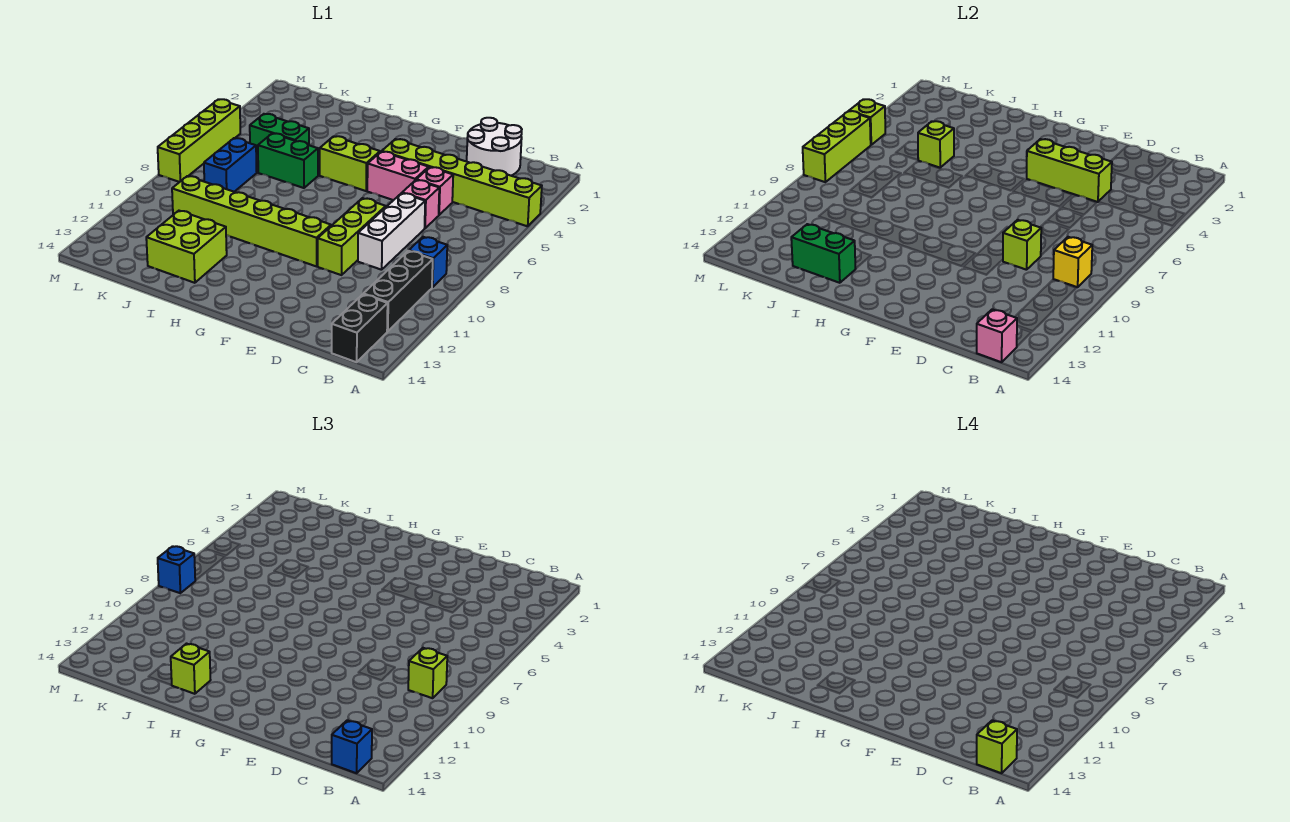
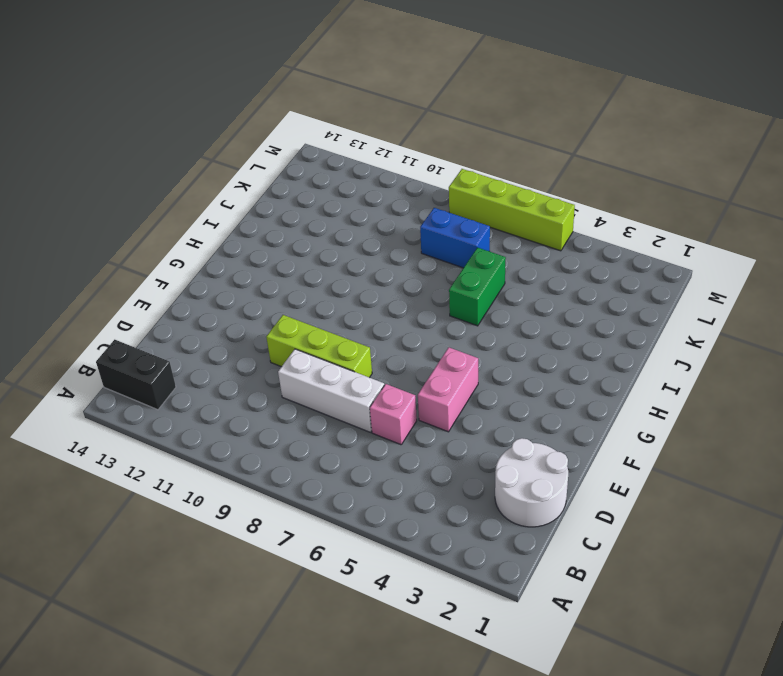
none -> lime brick A4:F4 level 1
none -> blue brick B9 level 1
none -> black brick B10:B12 level 1
none -> pink brick D5 level 1

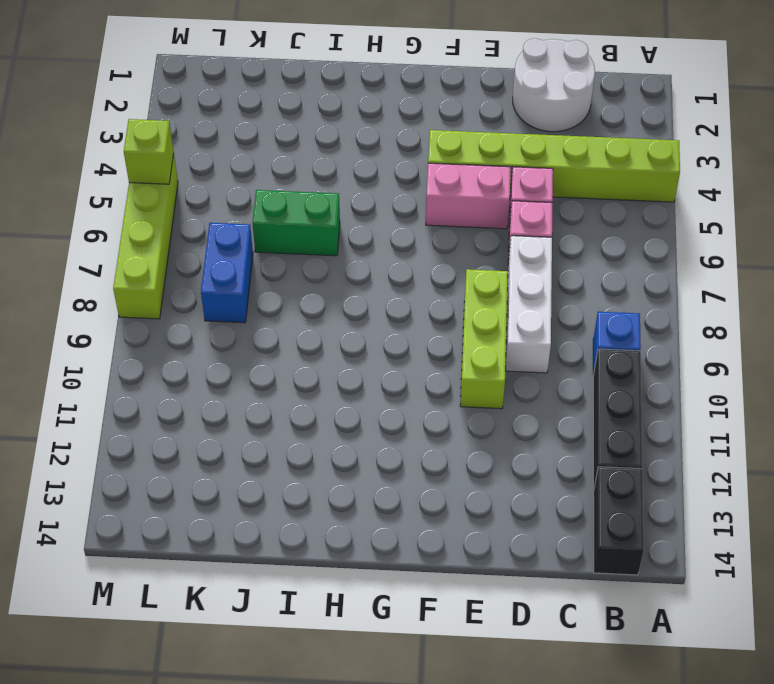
none -> lime brick F10:K10 level 1
none -> lime brick G5:H5 level 1
none -> lime brick I12:J13 level 1
none -> green brick J5:K5 level 1

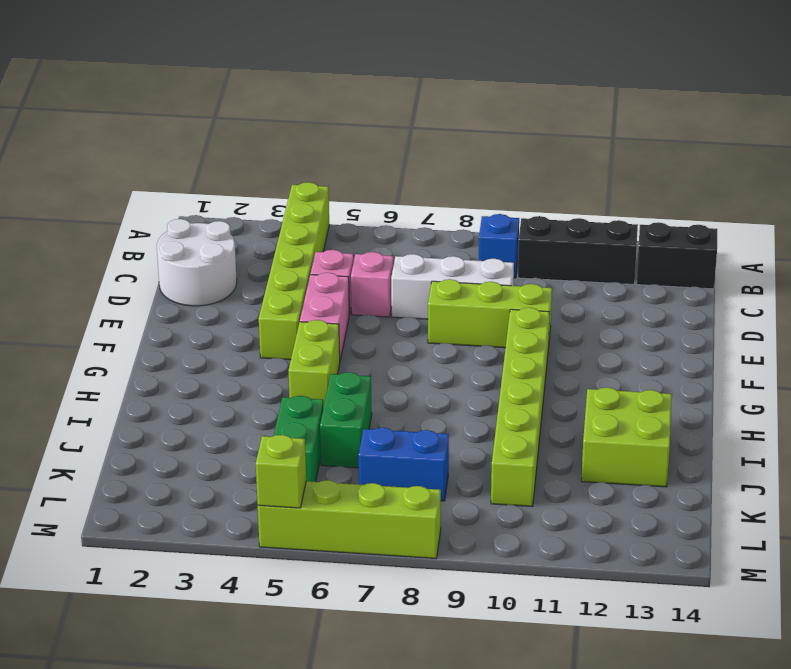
none -> yellow brick B9 level 2
none -> pink brick B14 level 2
none -> lime brick D4:F4 level 2
none -> lime brick D9 level 2

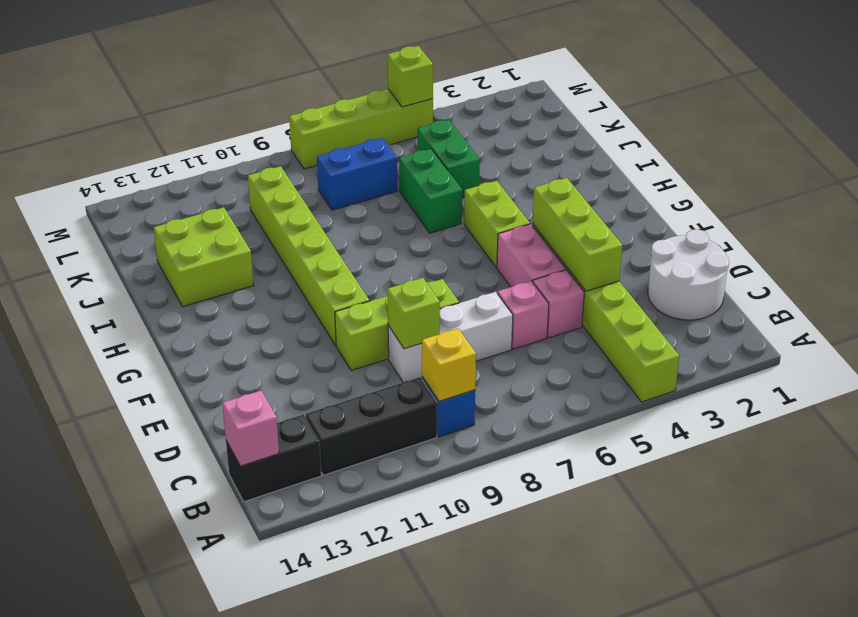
none -> green brick I13:J13 level 2
none -> lime brick J5 level 2
none -> lime brick M6:M8 level 2
none -> lime brick B9 level 3

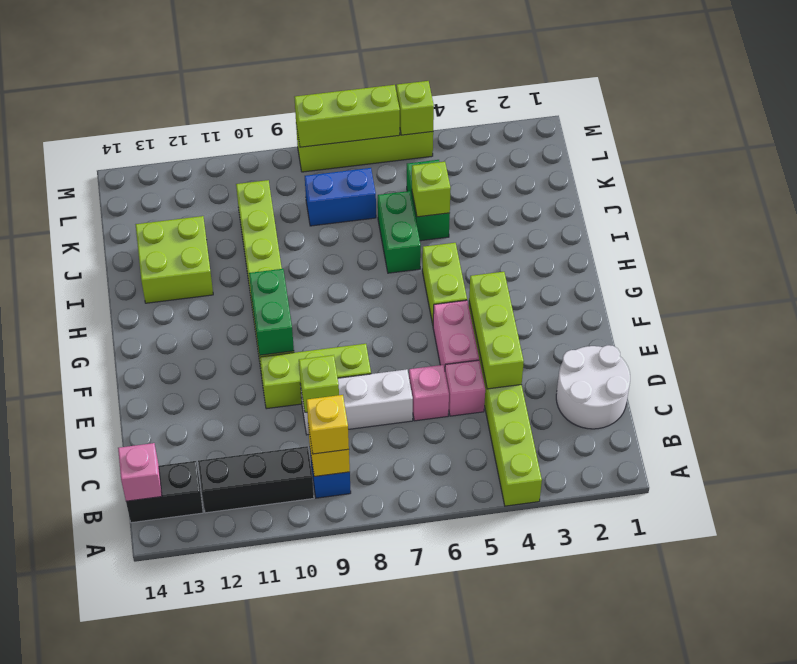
yellow brick B9 level 3 -> lime brick B9 level 3
green brick F10:G10 level 2 -> green brick I13:J13 level 2
none -> blue brick B14 level 3
none -> lime brick I13 level 3
none -> blue brick M8 level 3
none -> lime brick B14 level 4

